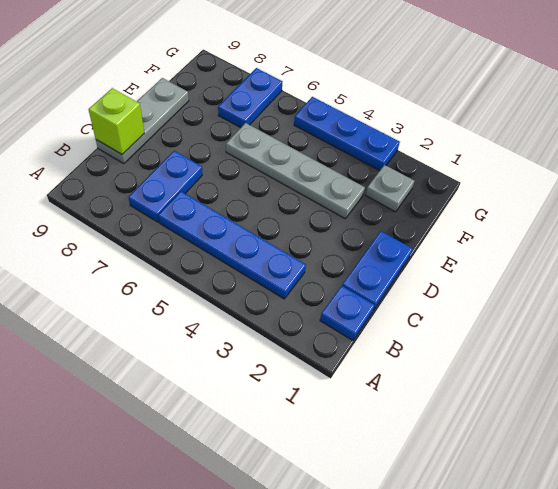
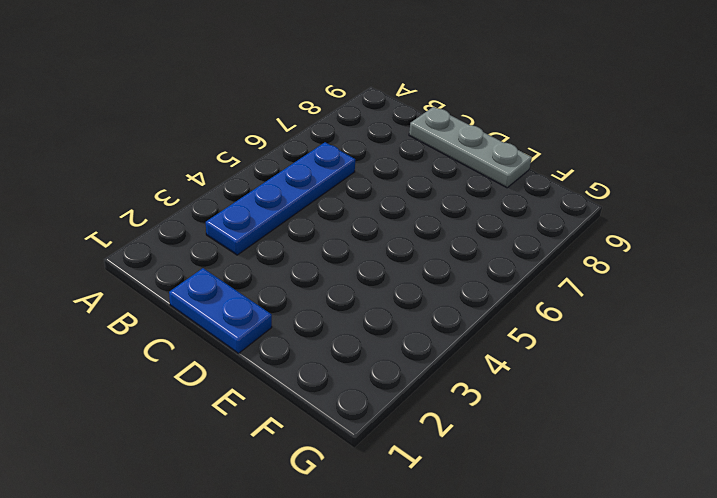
none -> blue plate B1 level 1
none -> blue plate B7:C7 level 1

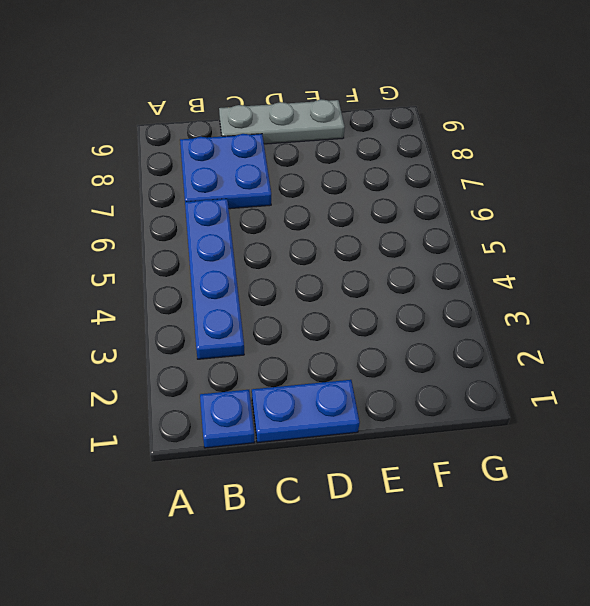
blue plate B7:C8 level 1 -> blue plate B7:C7 level 1
none -> grey plate E3:E6 level 1
none -> grey plate F2 level 1

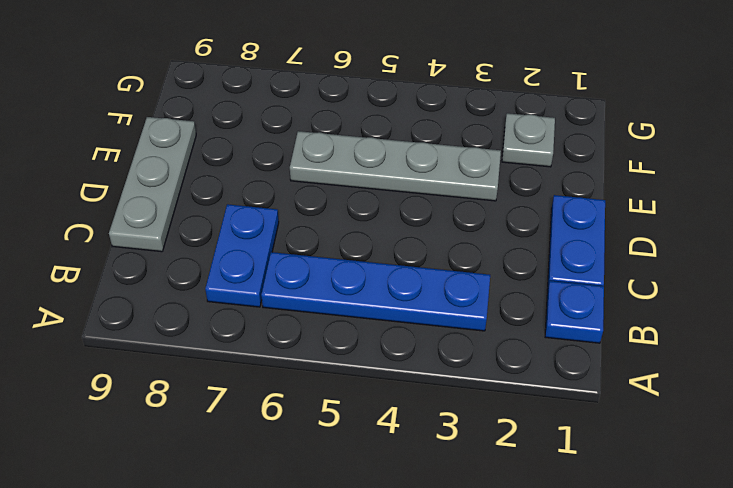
none -> blue plate F7:G7 level 1
none -> blue plate G3:G5 level 1

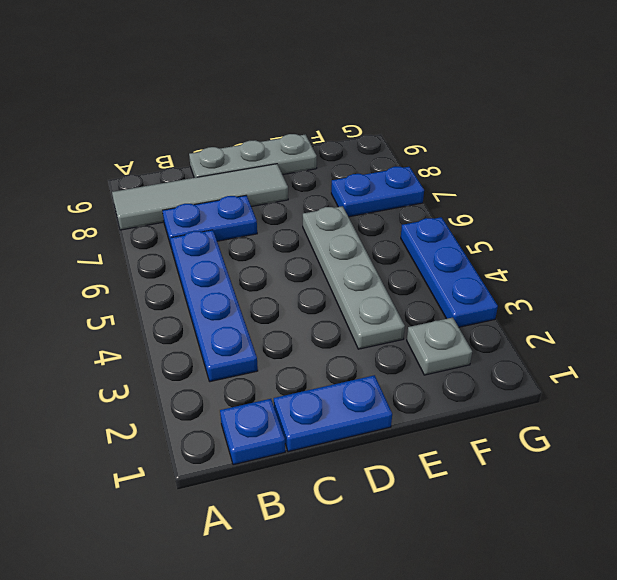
grey tile A8:D8 level 1 -> none
none -> lime brick C9 level 2

